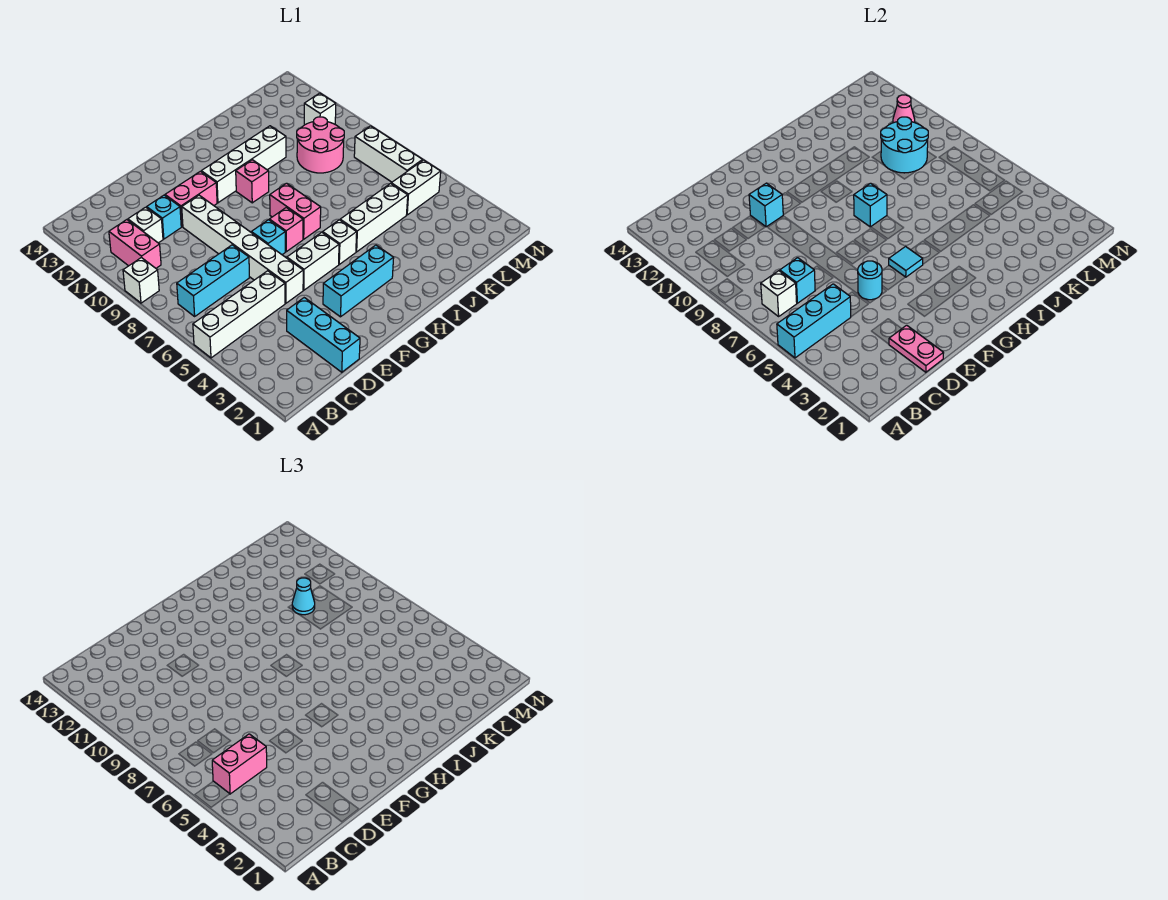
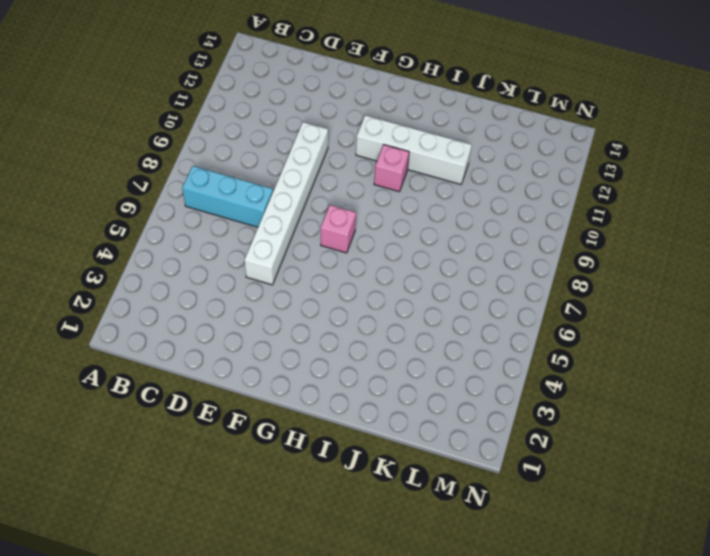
none -> white brick A5:D5 level 1
none -> white brick A9 level 1
none -> pink brick B10:B11 level 1
none -> white brick C11 level 1

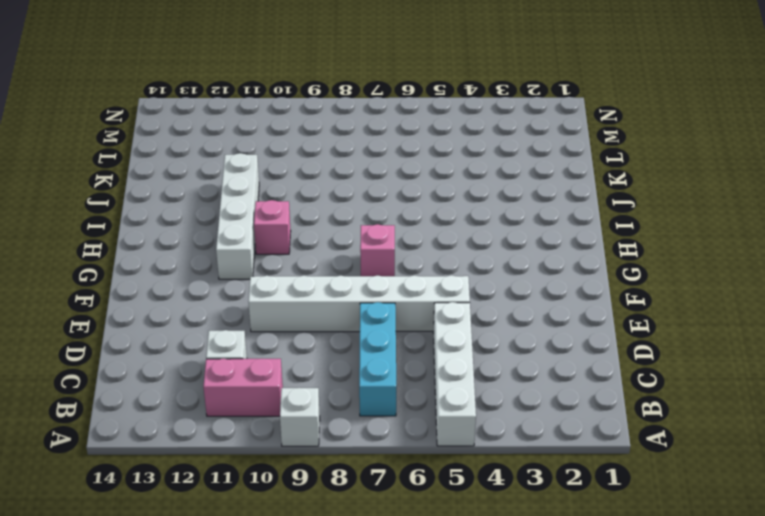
none -> cyan brick D1:D3 level 1
none -> cyan brick D11 level 1
none -> pink brick E11:F11 level 1
none -> cyan brick F3:H3 level 1

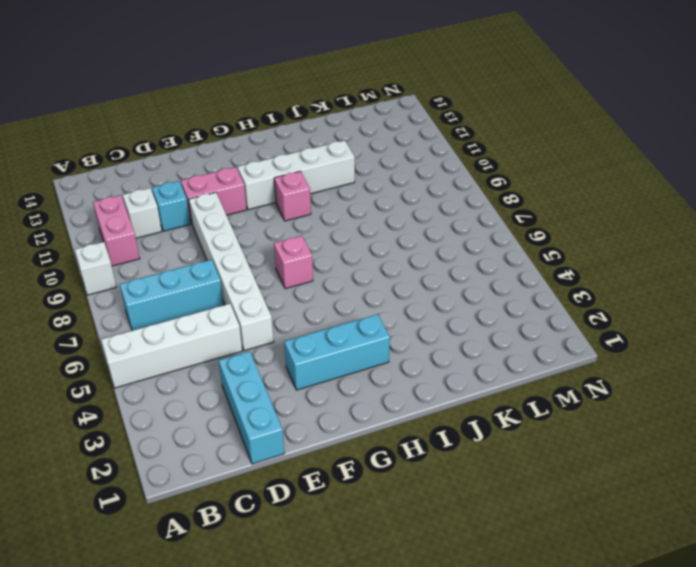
none -> white brick F5:G5 level 1
none -> cyan brick F7 level 1
none -> white brick H5 level 1
none -> pink brick H7:H8 level 1

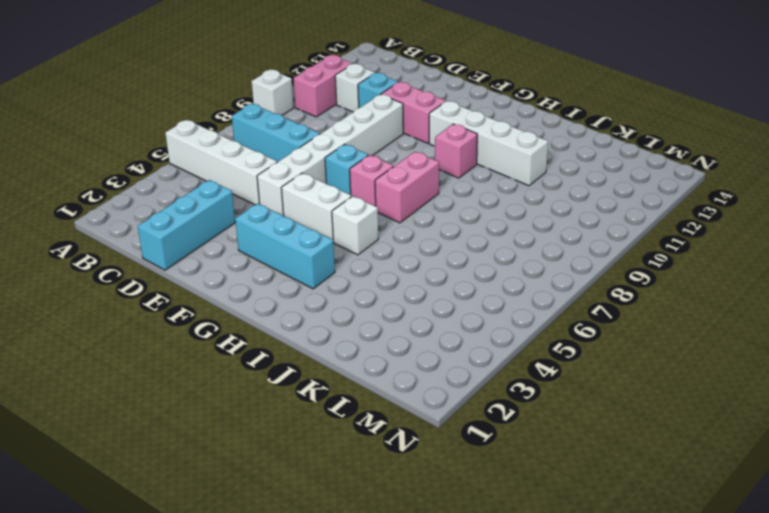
none -> white brick I5:K5 level 1
none -> pink round brick K9:L10 level 1
none -> white brick L5:M5 level 1
none -> white brick M6:M8 level 1

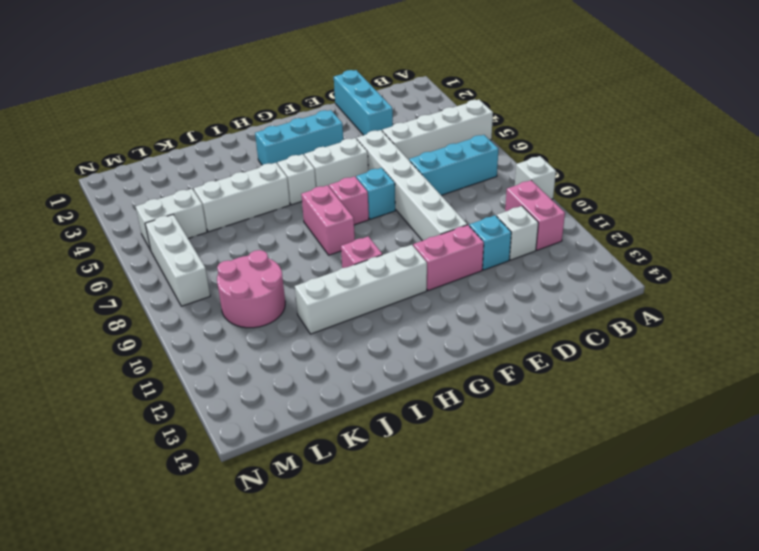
none -> white brick M11 level 1
none -> cyan brick A5:C5 level 2
none -> white brick B7 level 2
none -> cyan brick C7 level 2

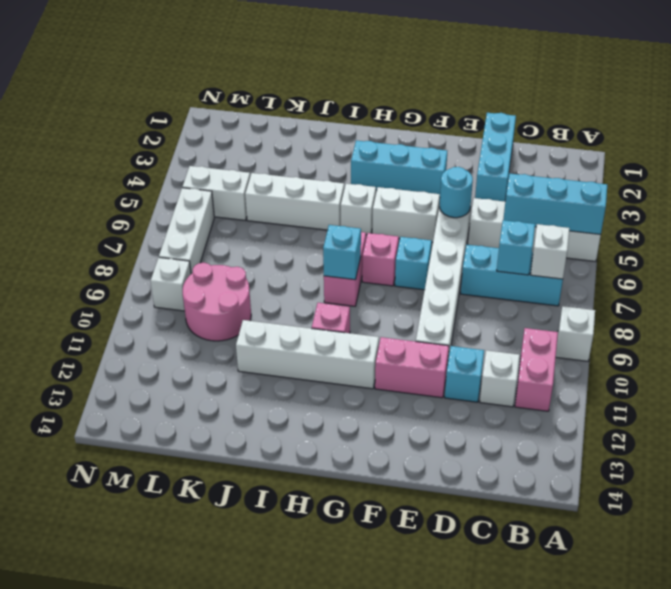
white brick M9 level 1 -> white brick M11 level 1
none -> pink plate D1:D2 level 2
none -> cyan brick E11 level 2
none -> cyan tile G5 level 2
none -> cyan round brick K9:L10 level 2

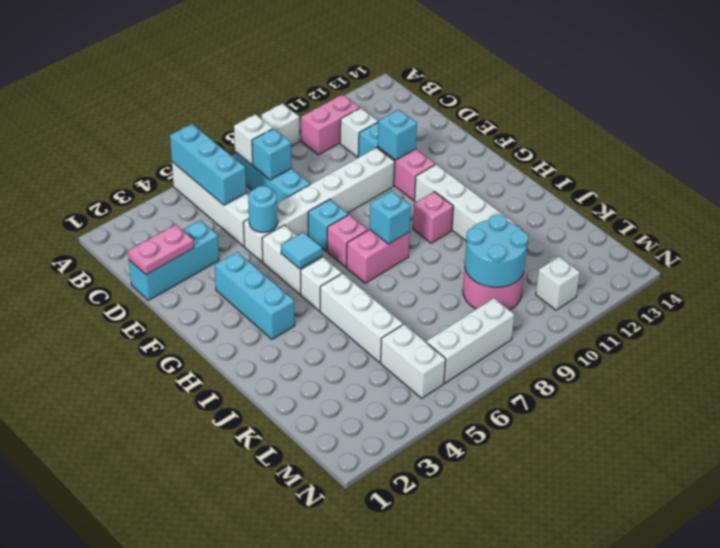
none -> pink cone M11 level 2
none -> pink brick B5:C5 level 3
none -> cyan cone K10 level 3

